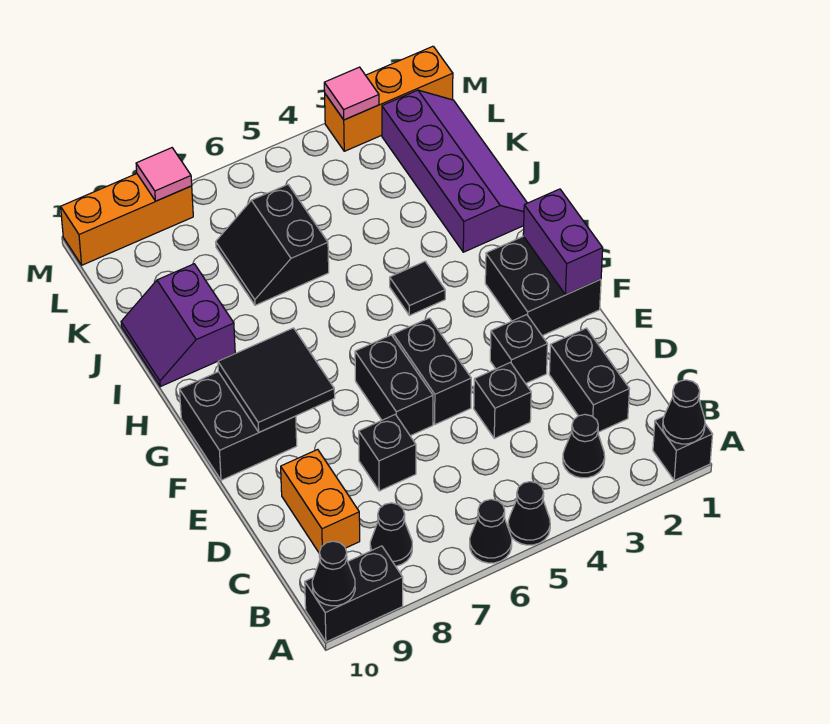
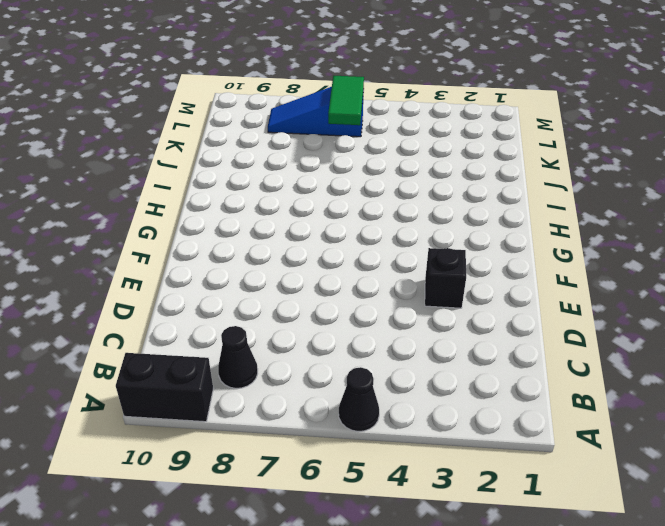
green tile K6:L6 level 2 -> none
blue slope L6:L8 level 1 top 6 -> none
none -> black brick A1 level 1
none -> black cone A6 level 1
none -> black cone B3 level 1

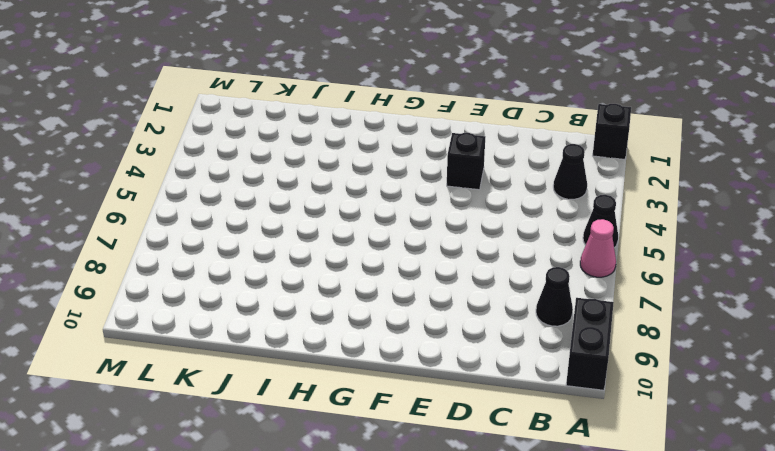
pink cone A6 level 1 -> black cone A6 level 1
none -> black brick C2:D2 level 1
none -> orange brick C9:D9 level 1
none -> black brick D4 level 1

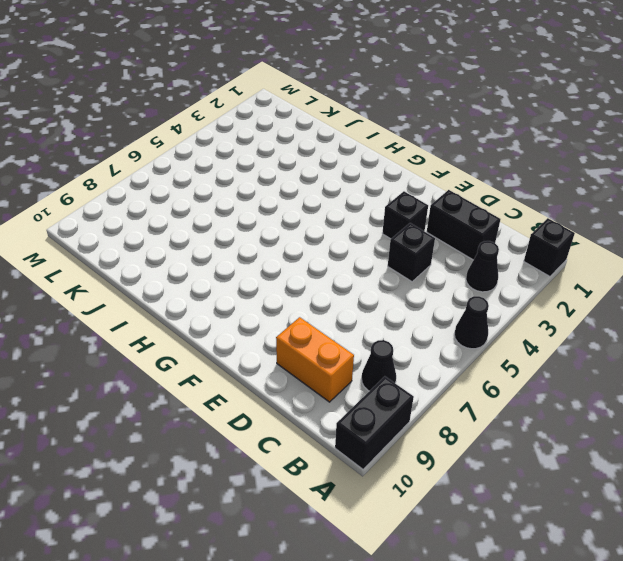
none -> black cone A6 level 1
none -> black brick D7 level 1
none -> black brick E5:F5 level 1

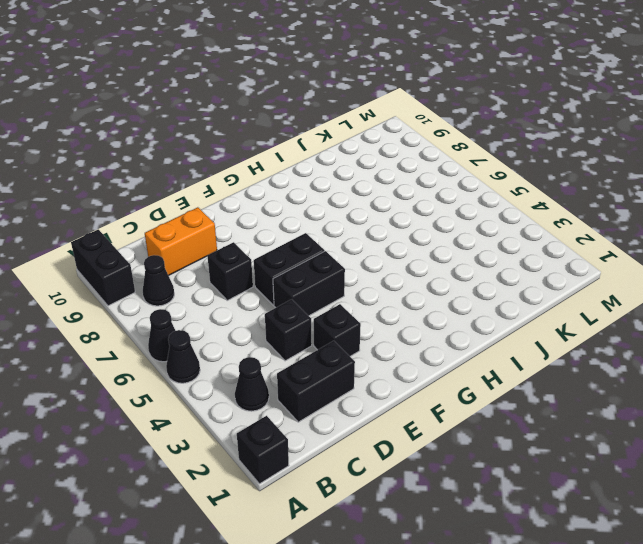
none -> black brick F1:G2 level 1
none -> black brick F9:G10 level 1
none -> black tile H4 level 1

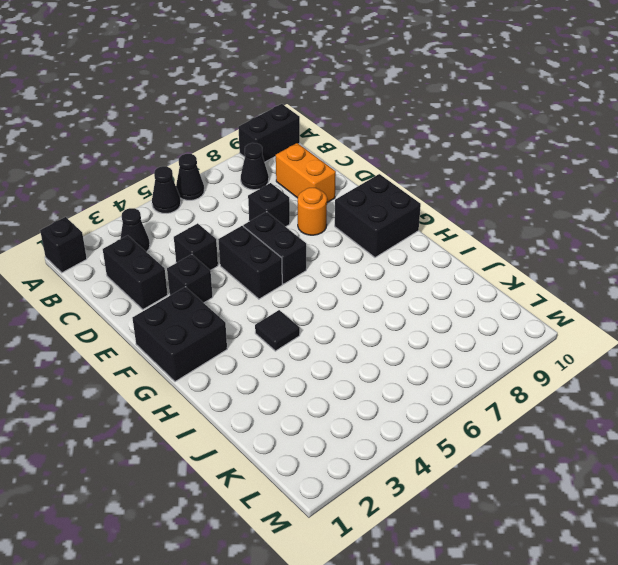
orange round brick E8 level 1 -> none
none -> purple slope I1:L2 level 1 top 2
none -> purple slope I9:J10 level 1 top 9
none -> black slope J6:K7 level 1 top 6

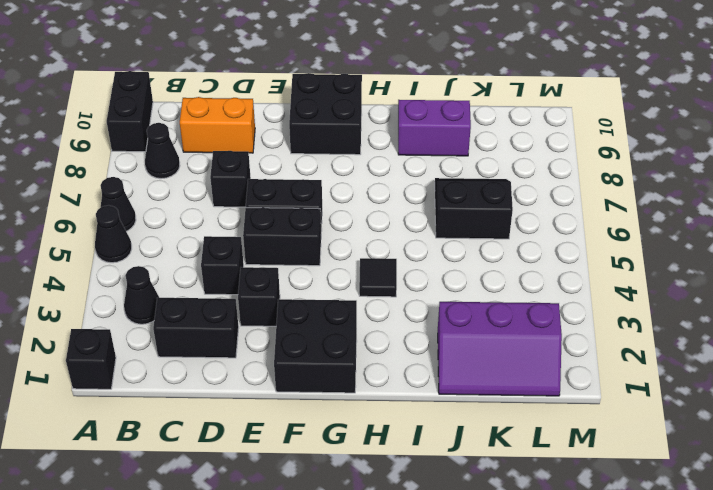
purple slope J1:L2 level 1 top 2 -> purple slope I1:L2 level 1 top 2
none -> orange brick M1:M3 level 1
none -> orange brick M8:M10 level 1
none -> black cone A1 level 2

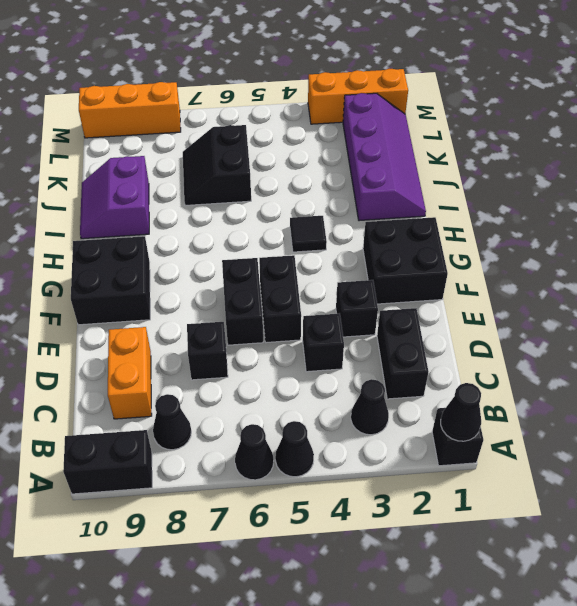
none -> black cone A10 level 2
none -> purple brick F1:G1 level 2
none -> black tile F8:G9 level 2

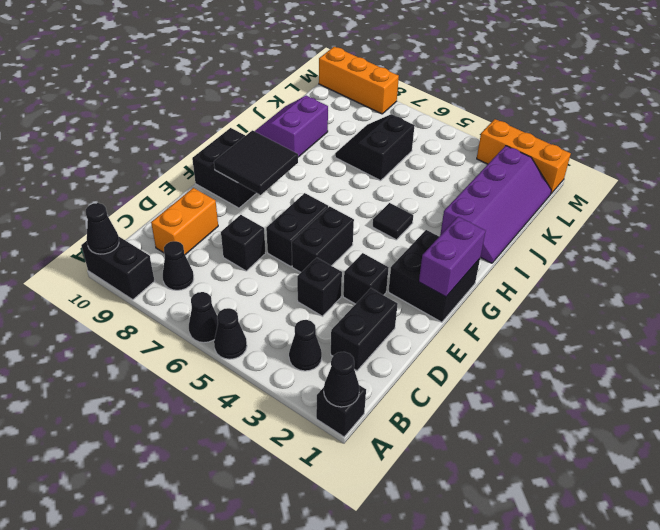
none -> pink tile M3 level 2
none -> pink tile M8 level 2

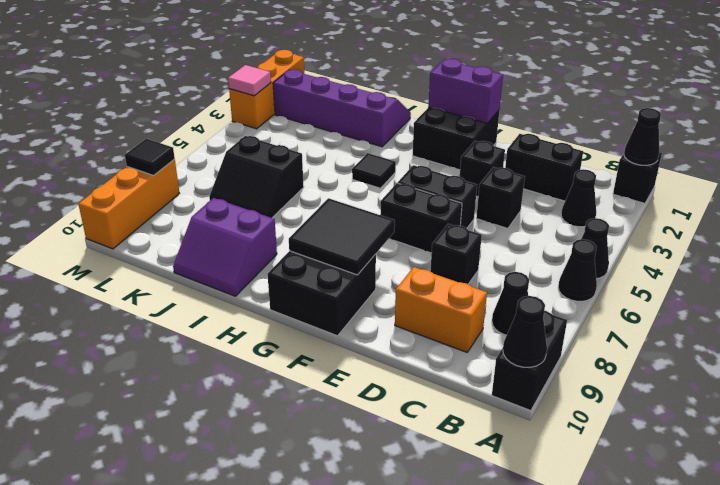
black tile M8 level 2 -> pink tile M8 level 2

